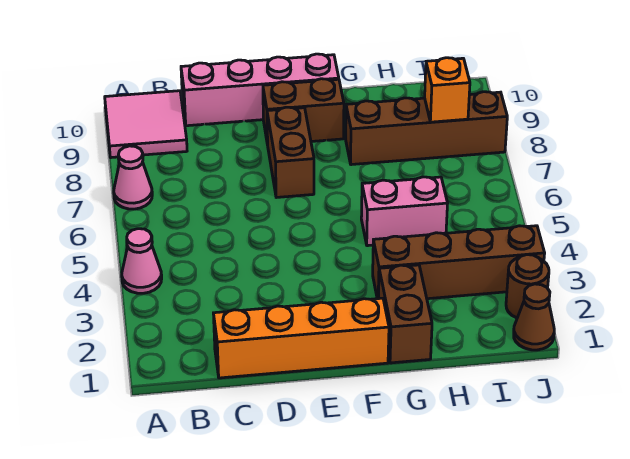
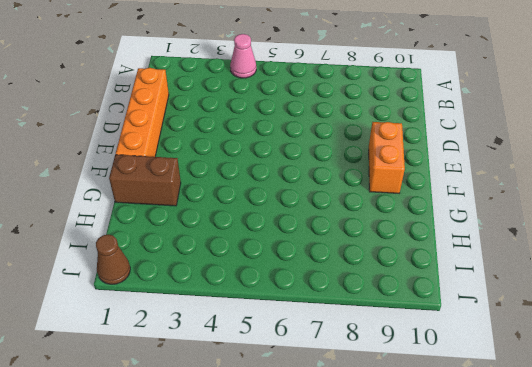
orange brick E9:F9 level 1 -> brown brick E9:F9 level 1
none -> pink cone A7 level 1
none -> pink tile A9:B10 level 1
none -> pink brick C10:F10 level 1

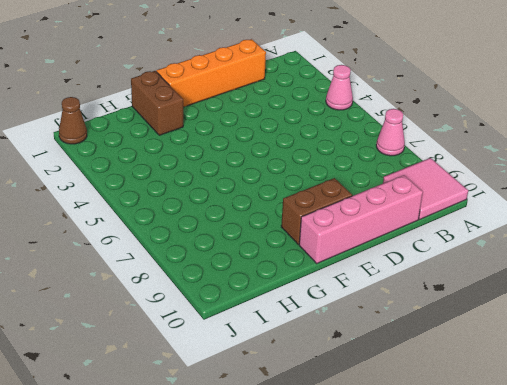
none -> brown brick E7:E8 level 1
none -> brown brick G3:J3 level 1
none -> pink brick G5:H5 level 1

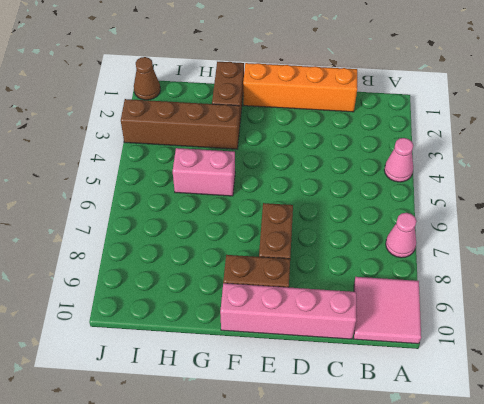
none -> brown brick G8:J8 level 1
none -> brown round brick J2 level 1
none -> orange brick I8 level 2

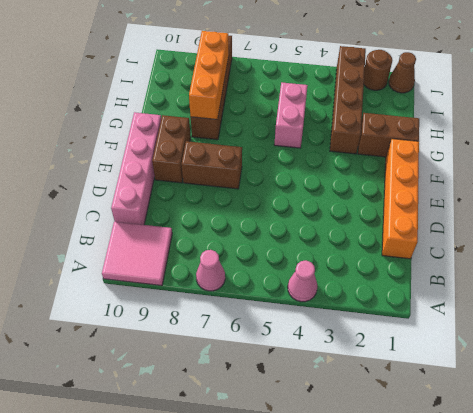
orange brick G8:I8 level 2 -> orange brick I8 level 2

